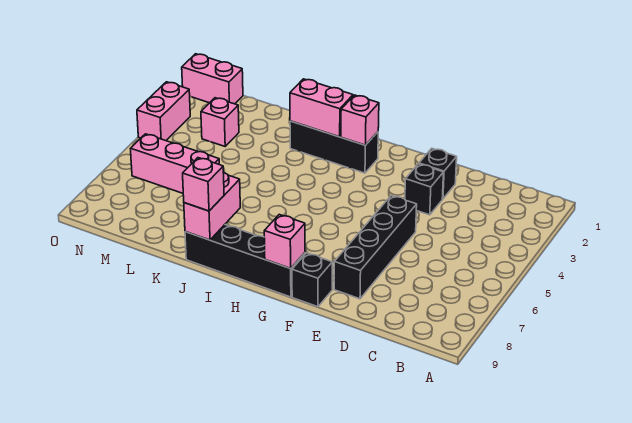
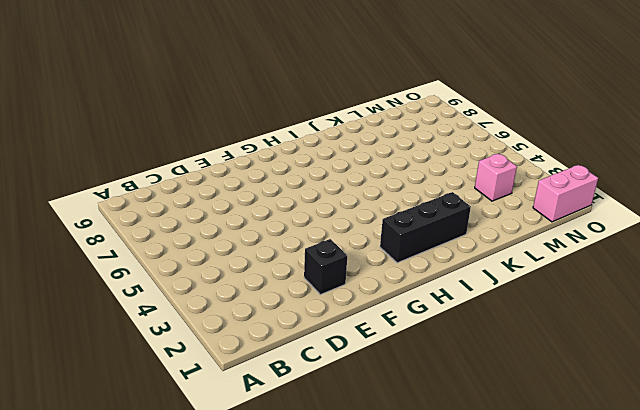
none -> black brick E3 level 1
none -> black brick E5:E8 level 1
none -> black brick F9 level 1

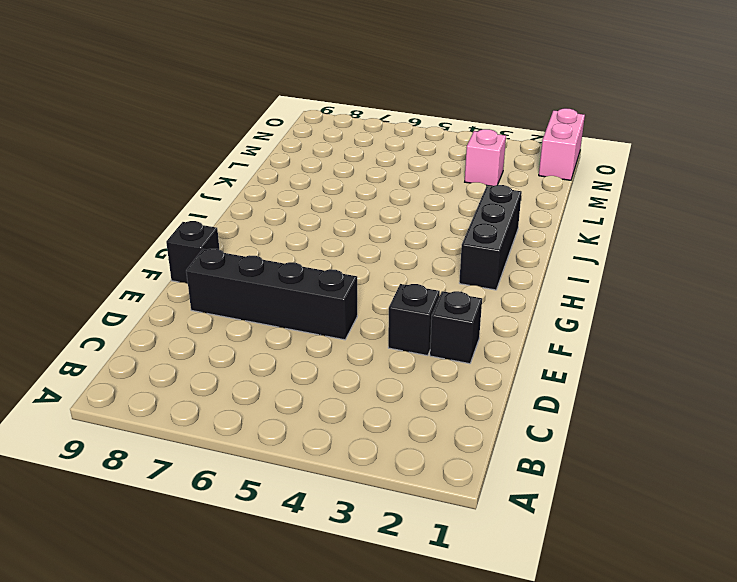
none -> black brick G9:J9 level 1
none -> pink brick L6:N6 level 1
none -> pink brick O3:O4 level 1

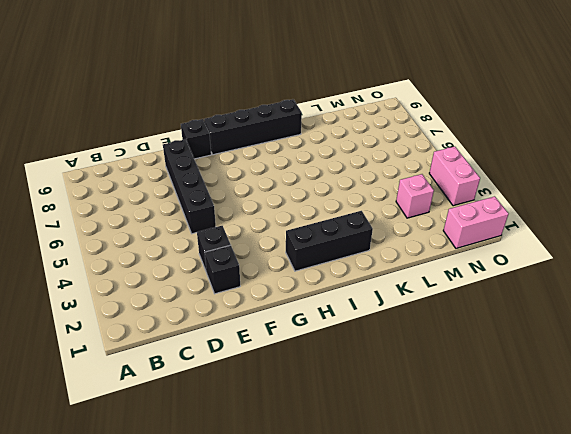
none -> pink brick L6:N6 level 1
none -> pink brick G9 level 2
none -> pink brick H2 level 2

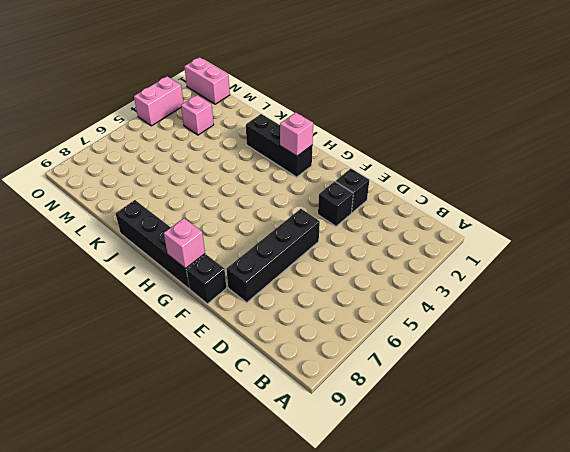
none -> pink brick L6:N6 level 1
none -> pink brick I2:J2 level 2
none -> pink brick J8:J9 level 2

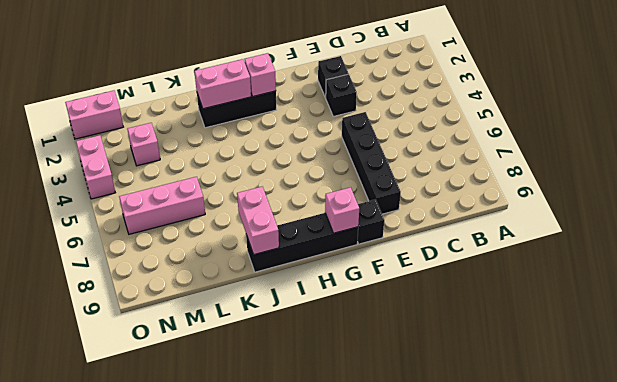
none -> pink brick J9 level 3

